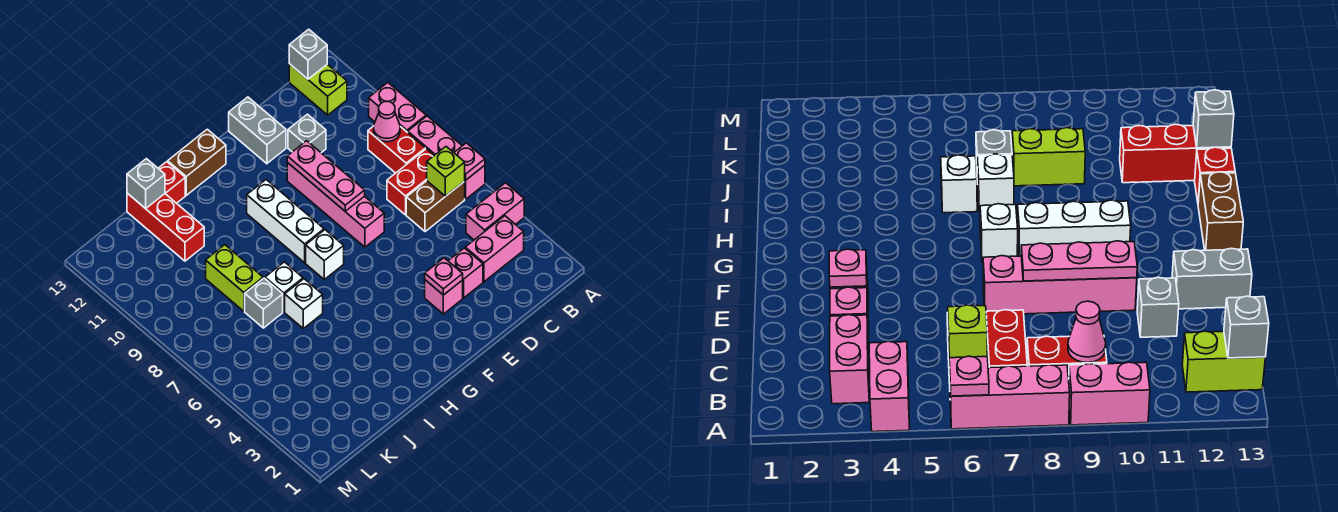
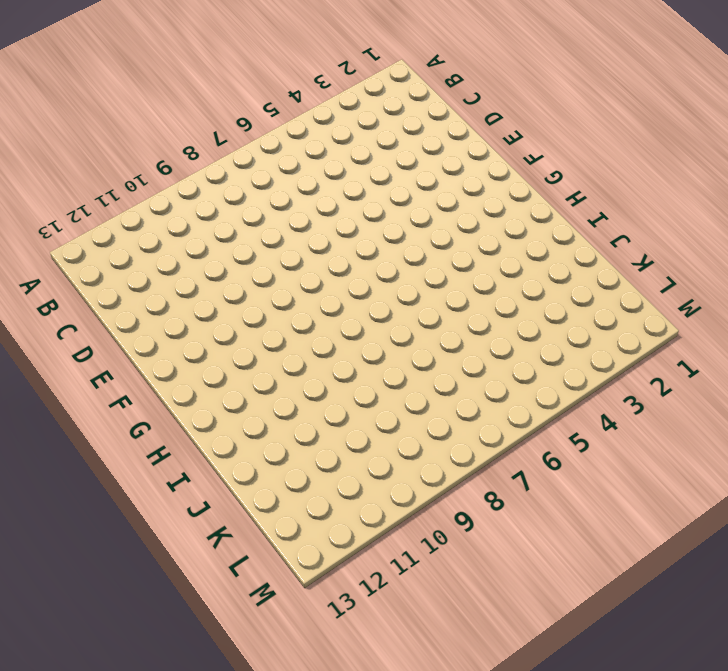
none -> pink brick A4:B4 level 1
none -> pink brick A6:A8 level 1
none -> pink brick A9:A10 level 1

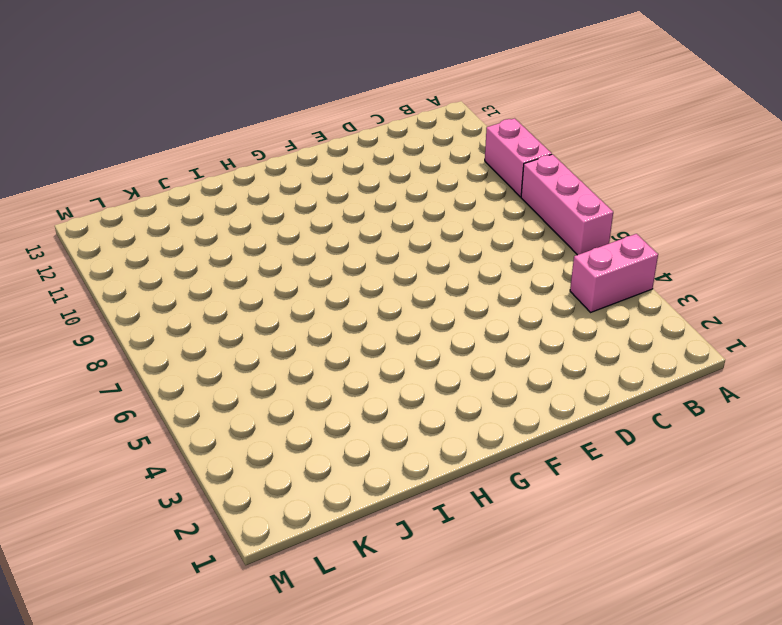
none -> pink brick B3:C3 level 1
none -> brown brick B6:C6 level 1
none -> red brick B7:C7 level 1

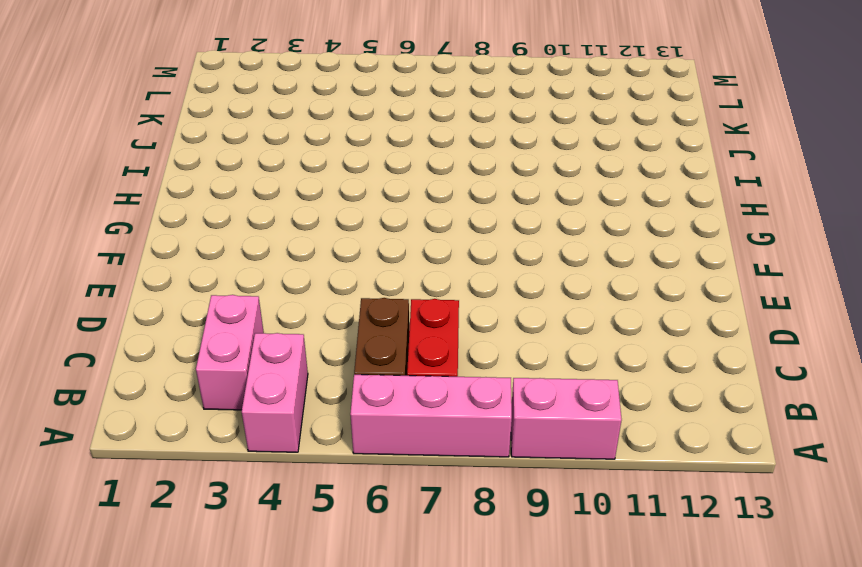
none -> red brick B8:B9 level 1
none -> lime brick B12:B13 level 1
none -> pink brick D3 level 1

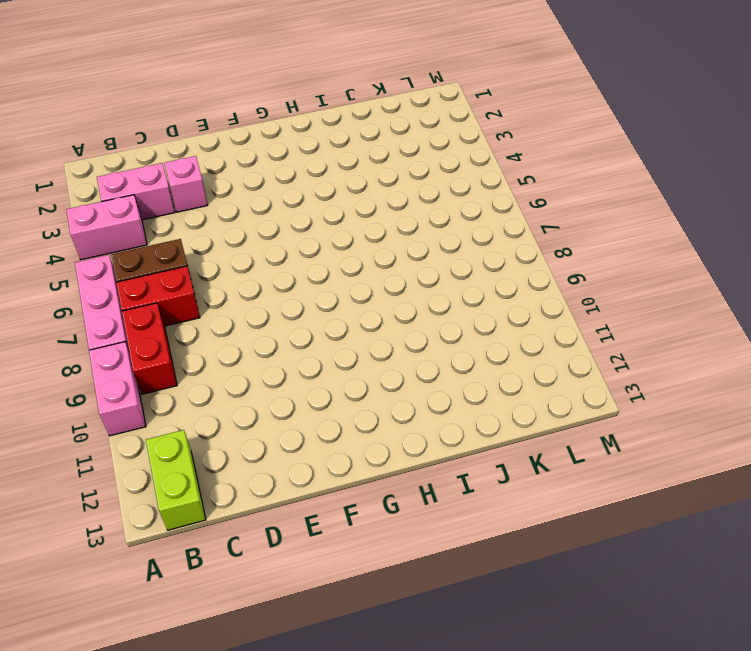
none -> grey brick D11 level 1
none -> pink brick E3 level 1
none -> pink brick E7:E10 level 1

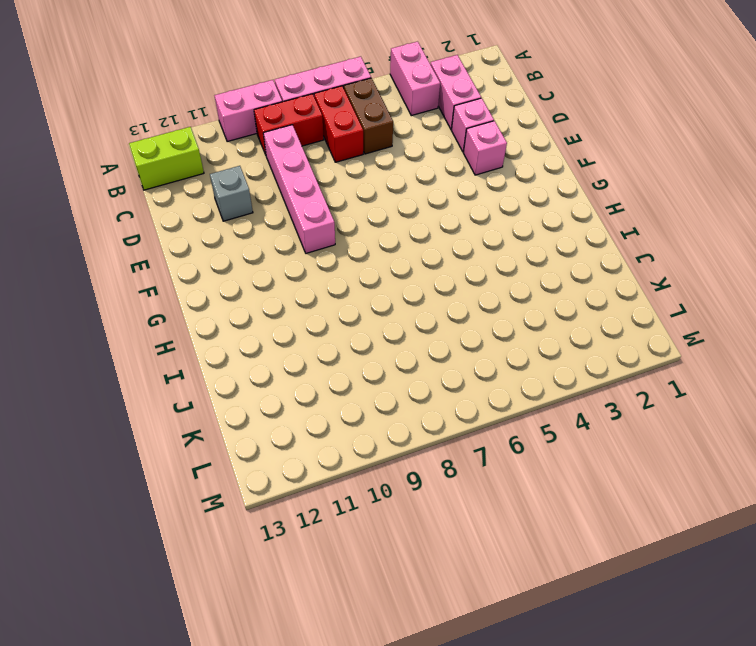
pink brick C9:F9 level 1 -> pink brick E7:E10 level 1
none -> grey brick E12:E13 level 1
none -> white brick G7 level 1
none -> white brick G8:G10 level 1

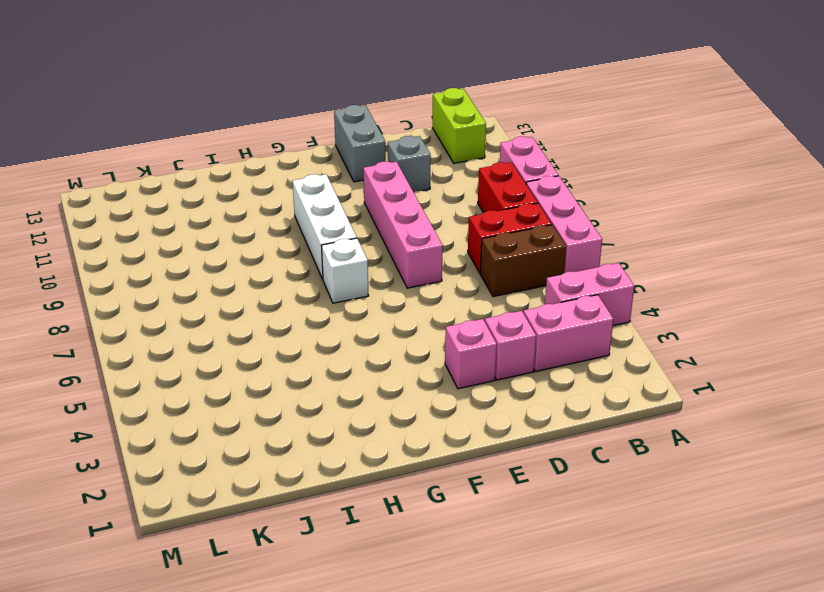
none -> brown brick G13:H13 level 1
none -> white brick I6 level 1
none -> white brick I7 level 1

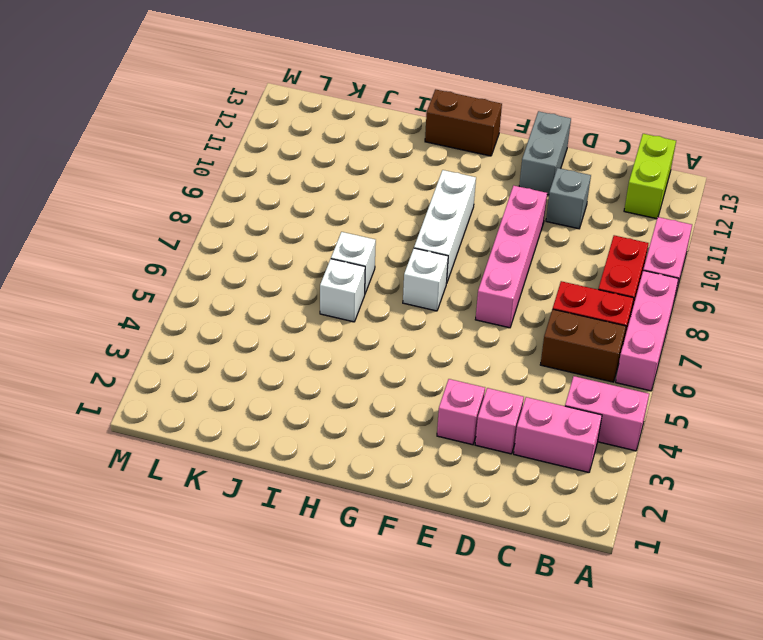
none -> red brick I13 level 1
none -> grey brick J7 level 1
none -> lime brick J8:J9 level 1

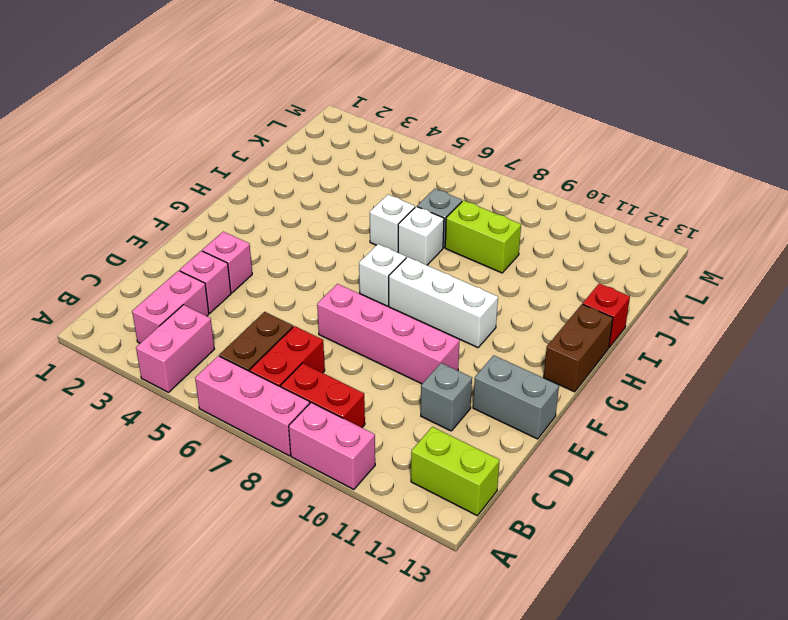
none -> red brick J11:J13 level 1
none -> pink plate A6 level 2
none -> lime brick B6 level 2

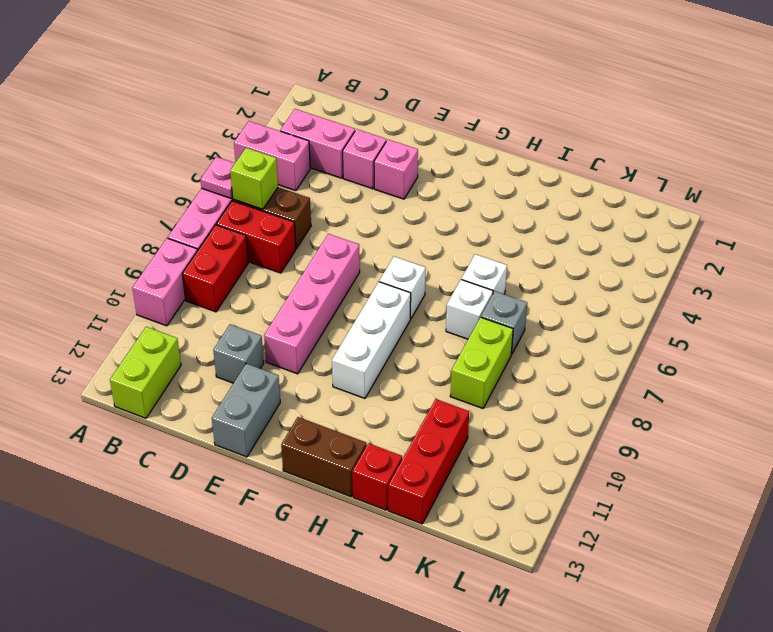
none -> pink cone B9 level 2
none -> grey brick B13 level 2
none -> pink plate E3 level 2

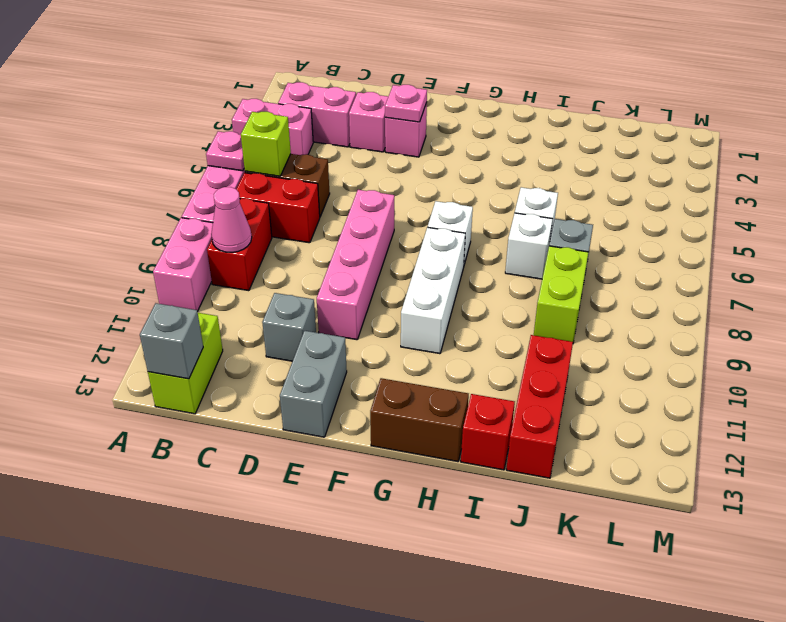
none -> pink plate E8:E10 level 2
none -> grey brick J13 level 2

